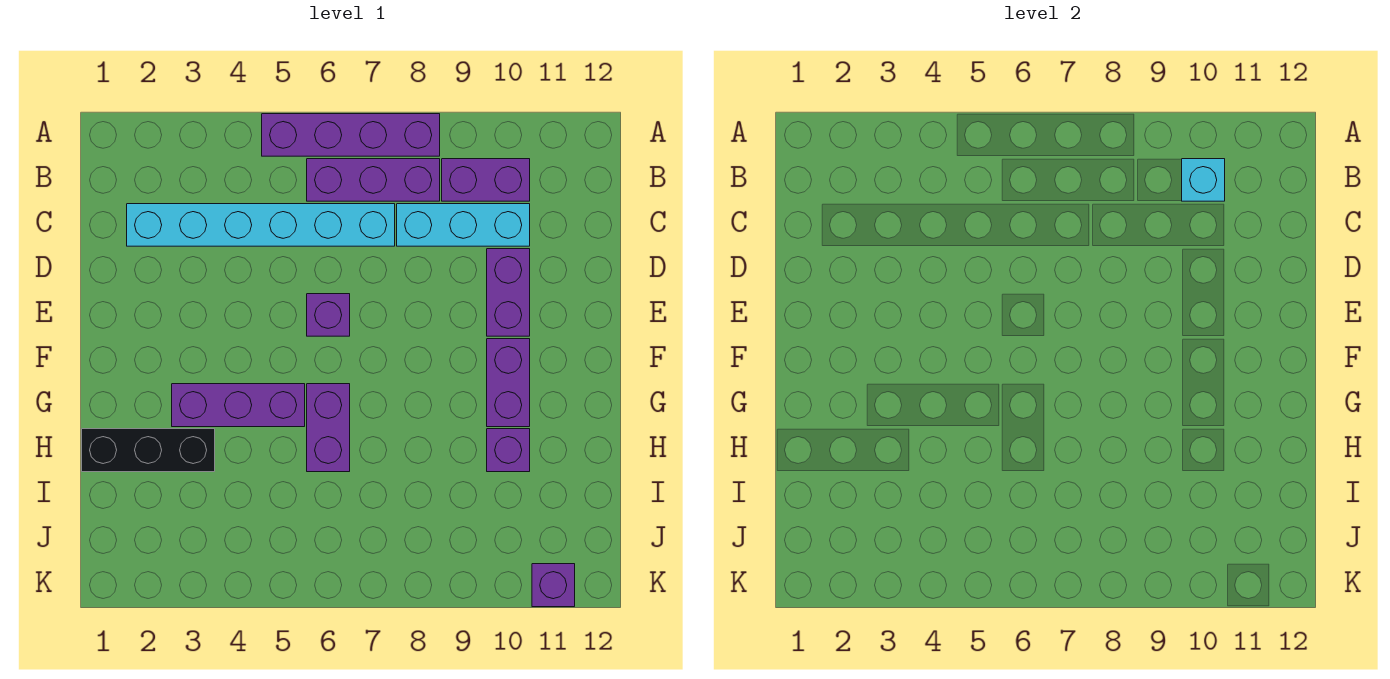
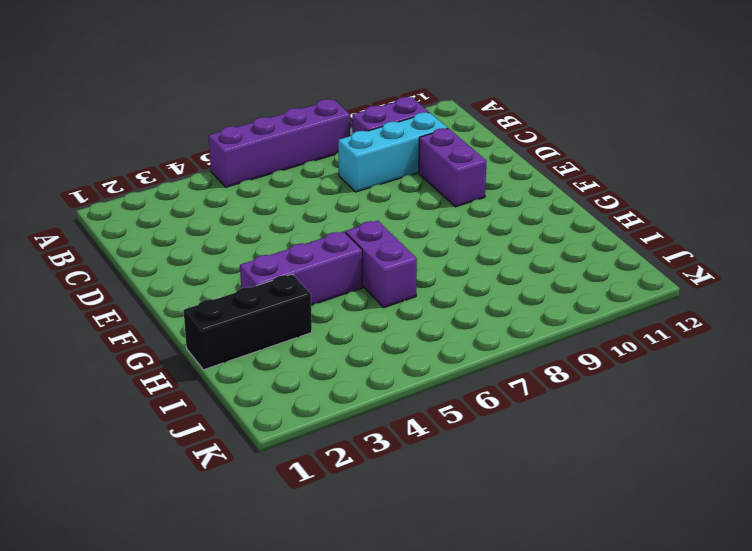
none -> purple brick B6:B8 level 1
none -> cyan brick C2:C7 level 1
none -> purple brick E6 level 1

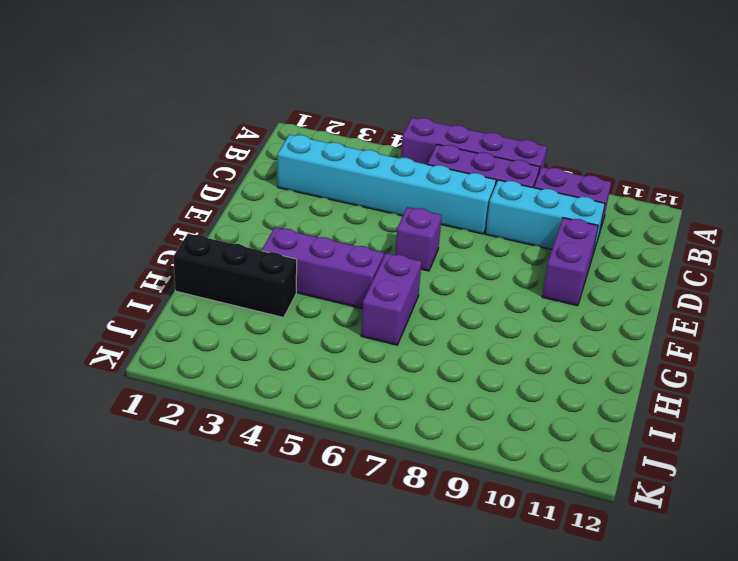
none -> purple brick F10:G10 level 1
none -> purple brick H10 level 1
none -> purple brick K11 level 1

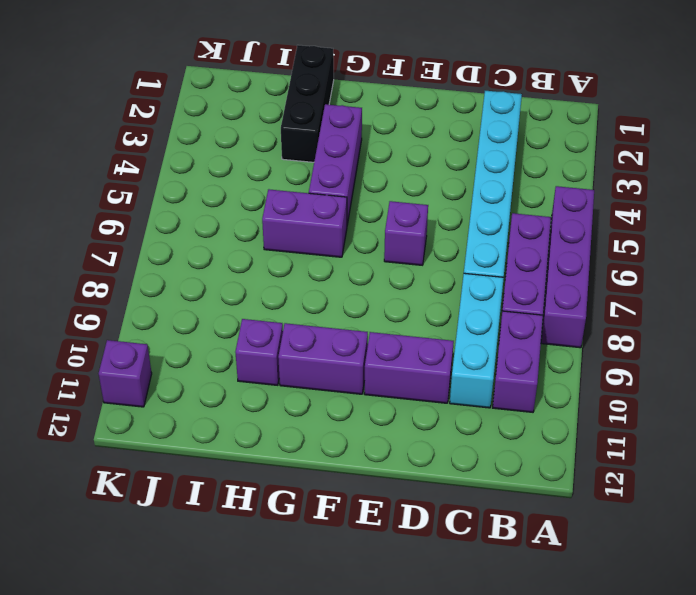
none -> cyan brick B10 level 2

